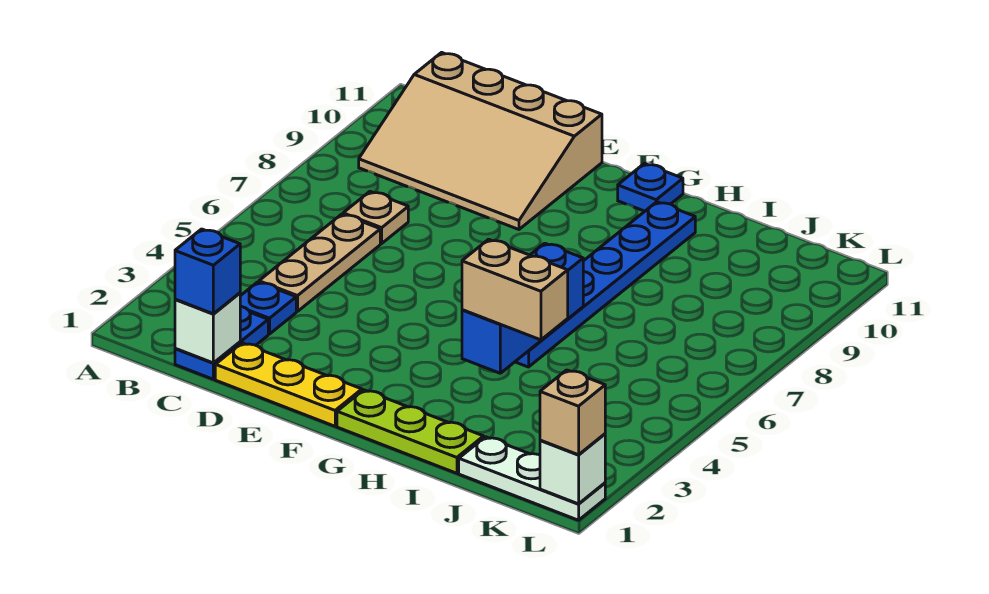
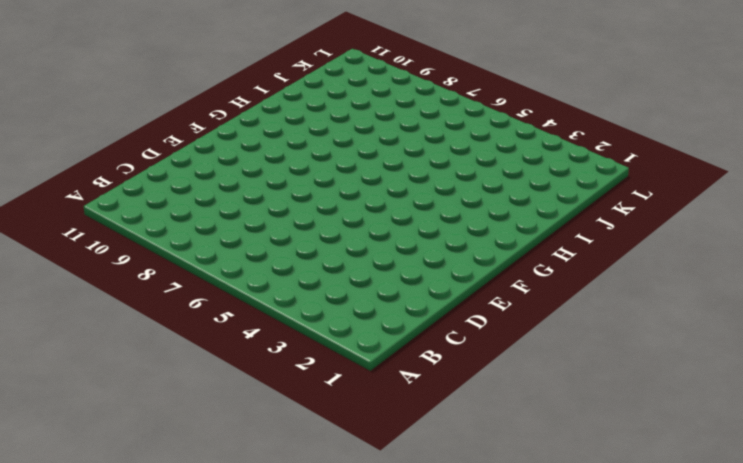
none -> tan slope B9:E11 level 1 top 11
none -> blue plate C1:C2 level 1
none -> blue plate C3 level 1

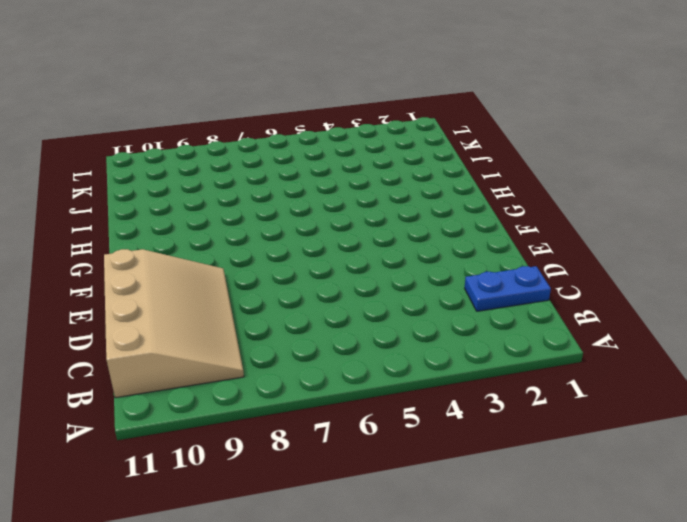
none -> blue plate C3 level 1
none -> tan plate C4:C6 level 1
none -> tan plate C7 level 1

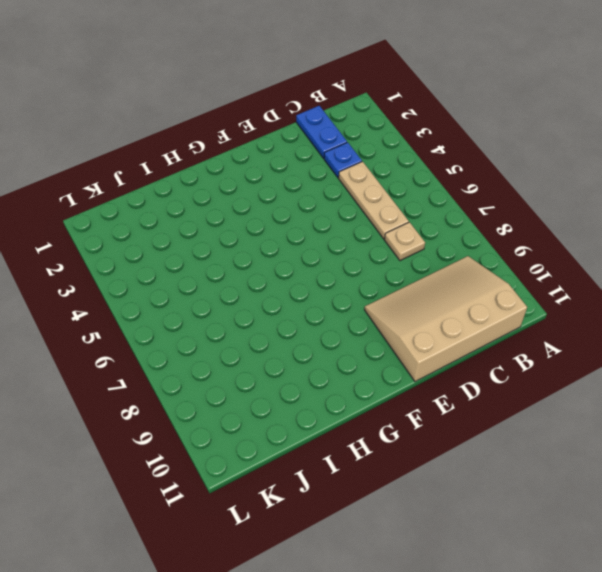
none -> yellow plate D1:F1 level 1
none -> lime plate G1:I1 level 1
none -> blue plate G11 level 1

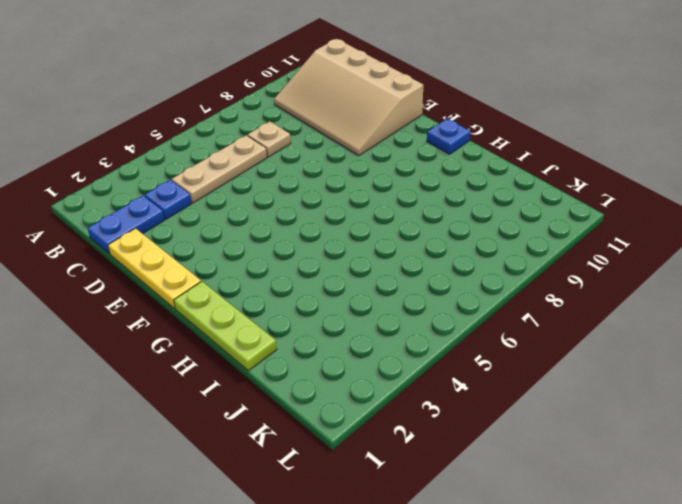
none -> blue plate H5:H10 level 1
none -> white plate J1:L1 level 1
none -> white brick C1 level 2

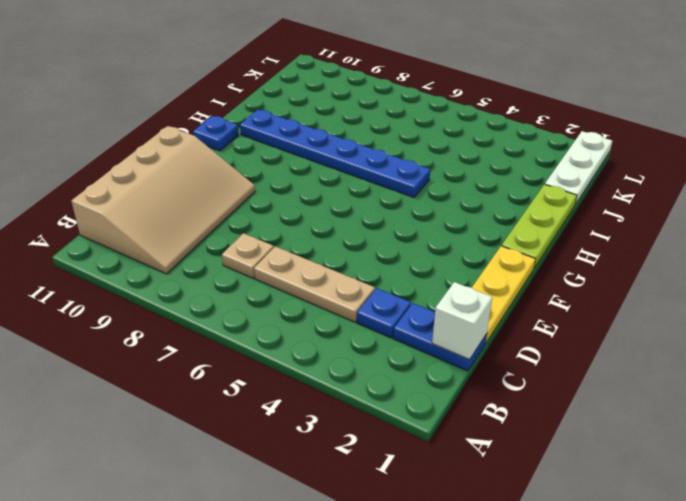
none -> blue brick H4:H6 level 2
none -> white brick L1 level 2
none -> blue brick C1 level 3

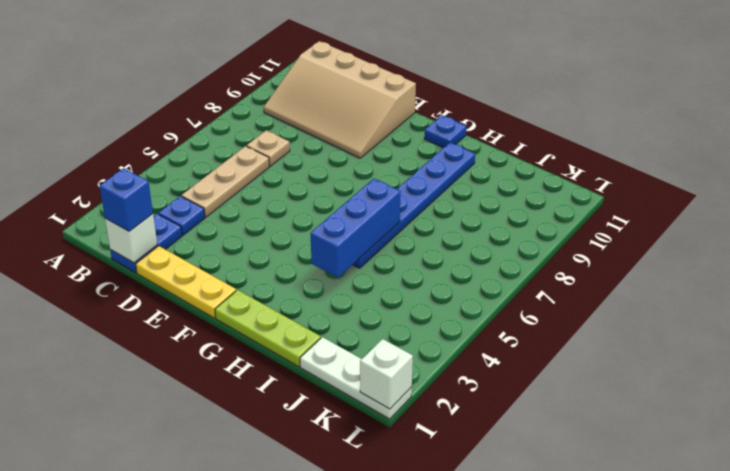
none -> tan brick H4:I4 level 3
none -> tan brick L1 level 3

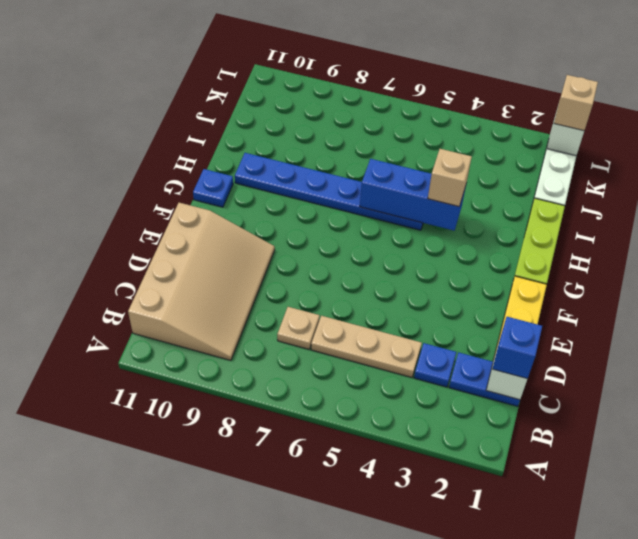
tan brick H4 level 3 -> tan brick H4:I4 level 3

